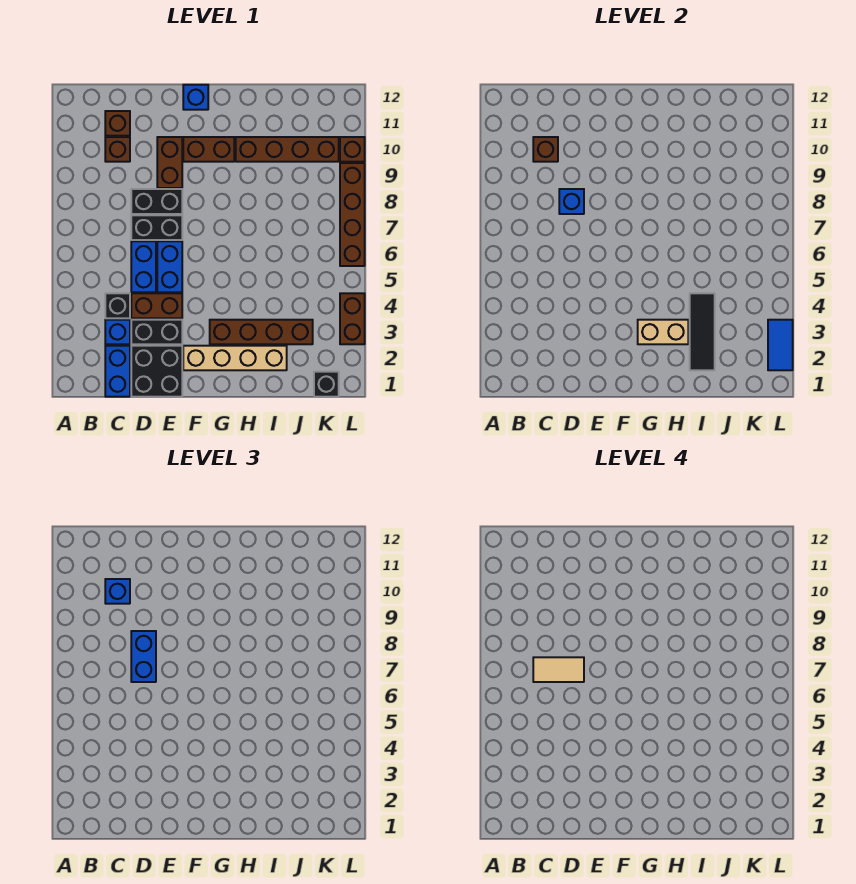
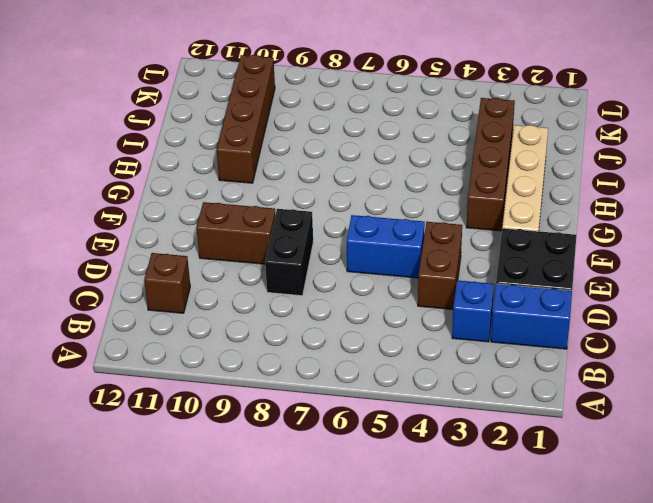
none -> black brick C4 level 1
none -> brown brick C10 level 1
none -> black brick D3:E3 level 1
none -> blue brick D5:D6 level 1

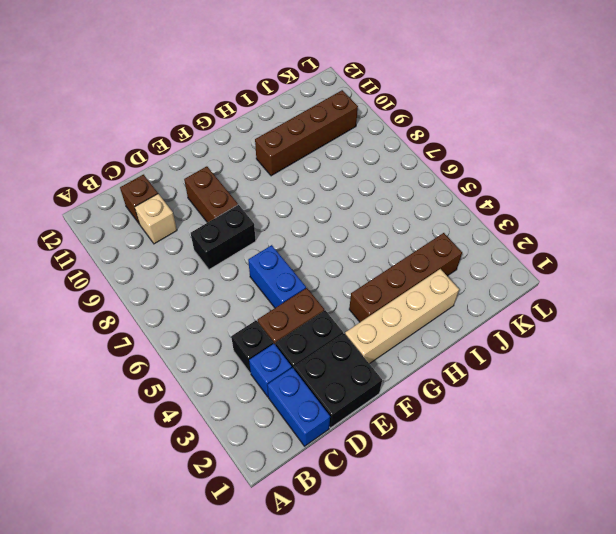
tan brick C10 level 1 -> brown brick C10 level 1
none -> blue brick D5:D6 level 1
none -> black brick D7:E7 level 1
none -> brown brick F10:G10 level 1
none -> blue brick F12 level 1

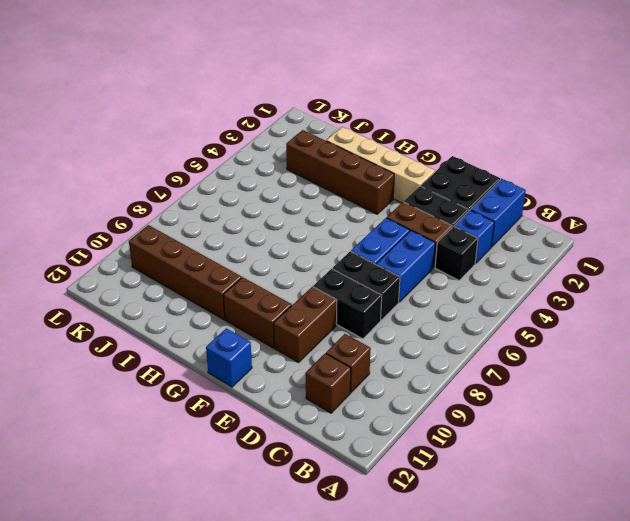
none -> black brick K1 level 1
none -> brown brick L3:L4 level 1
none -> brown brick L6:L9 level 1
none -> brown brick L10 level 1

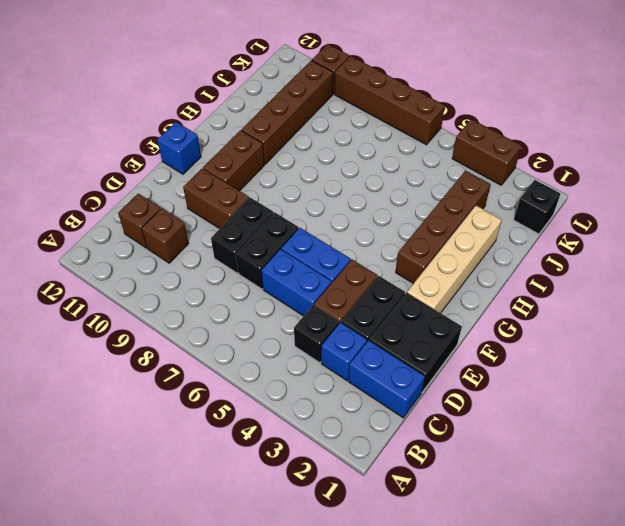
none -> brown brick C10 level 2
none -> blue brick D8 level 2
none -> tan brick G3:H3 level 2
none -> black tile I2:I4 level 2

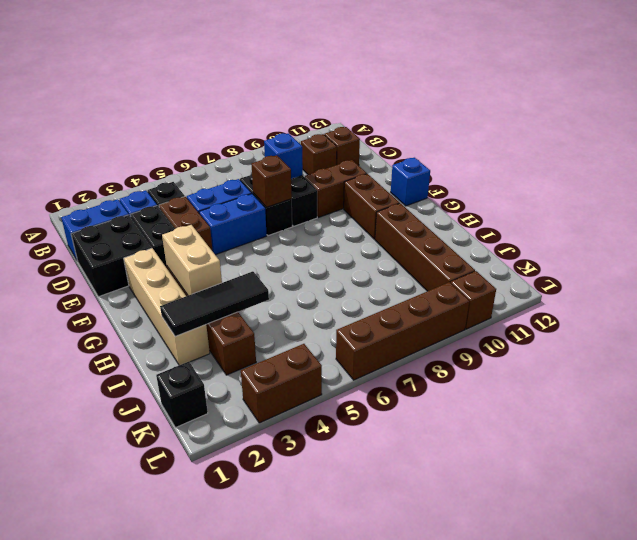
brown brick E7 level 2 -> brown brick C10 level 2
none -> blue tile L2:L3 level 2
none -> blue brick C10 level 3
none -> blue brick D7:D8 level 3
none -> tan tile C7:D7 level 4

